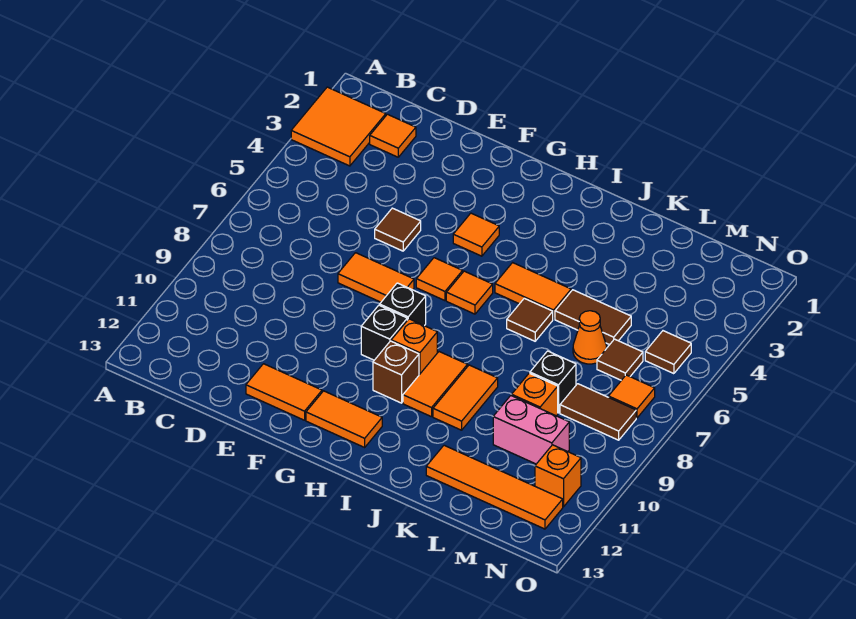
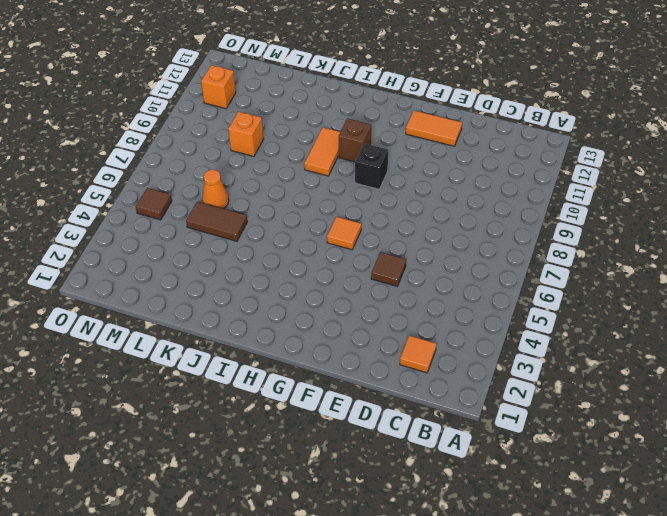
none -> orange tile A2:B3 level 1
none -> orange tile E7:F7 level 1
none -> orange tile G4 level 1

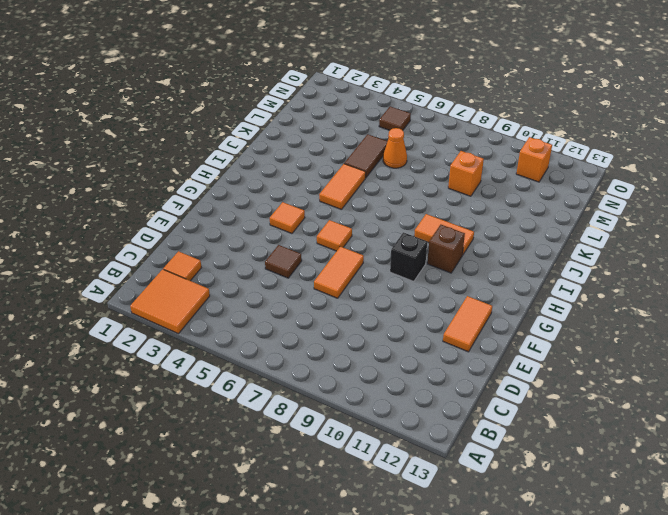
none -> black brick G8 level 1
none -> orange tile G12:H12 level 1
none -> orange tile H6 level 1

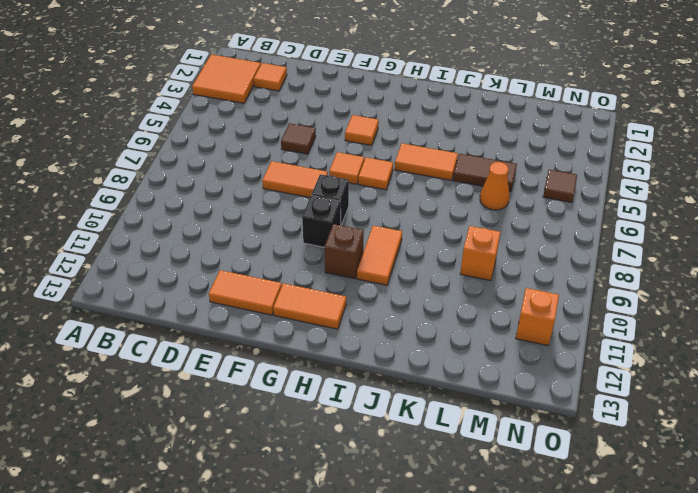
none -> orange brick H9 level 1
none -> brown tile J6 level 1
none -> orange tile J9:J10 level 1

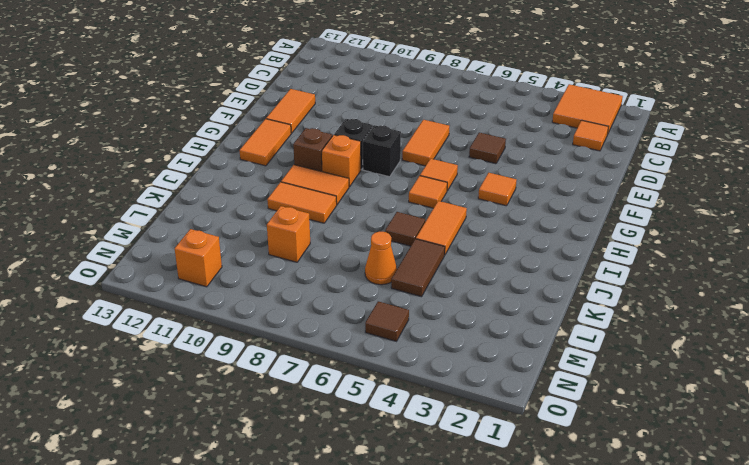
none -> orange tile K12:N12 level 1
none -> black brick L8 level 1
none -> pink brick L10:M10 level 1

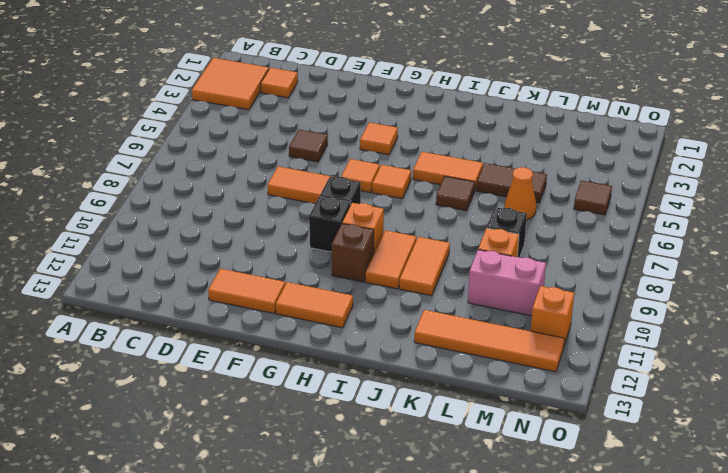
none -> brown tile M6 level 1
none -> brown tile M8:N8 level 1
none -> orange tile N7 level 1

